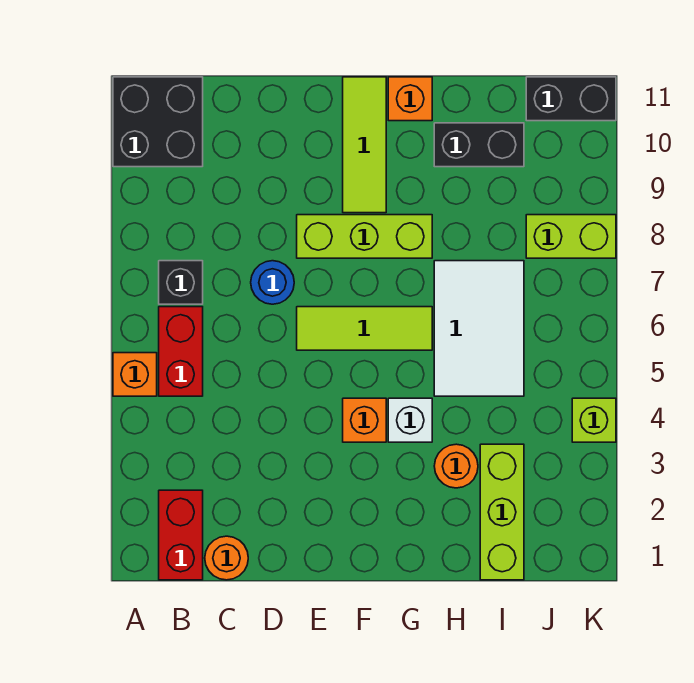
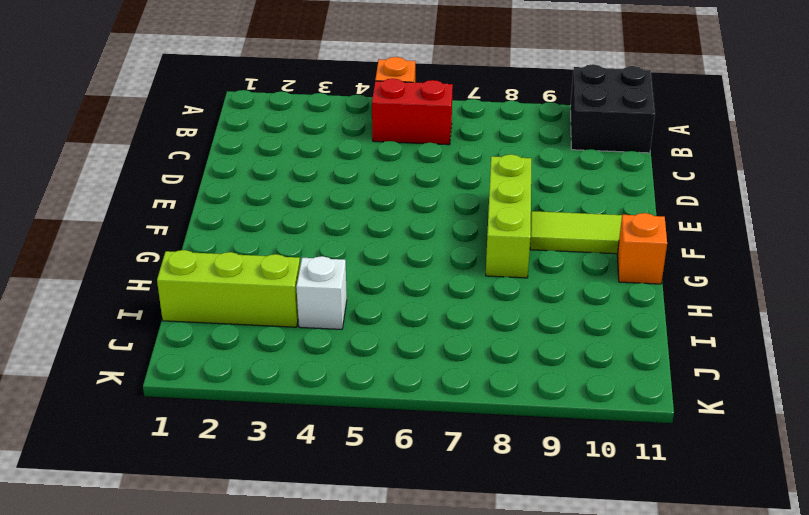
white brick I4 level 1 -> white brick G4 level 1
none -> red brick B1:B2 level 1
none -> black brick B7 level 1
none -> orange round brick C1 level 1

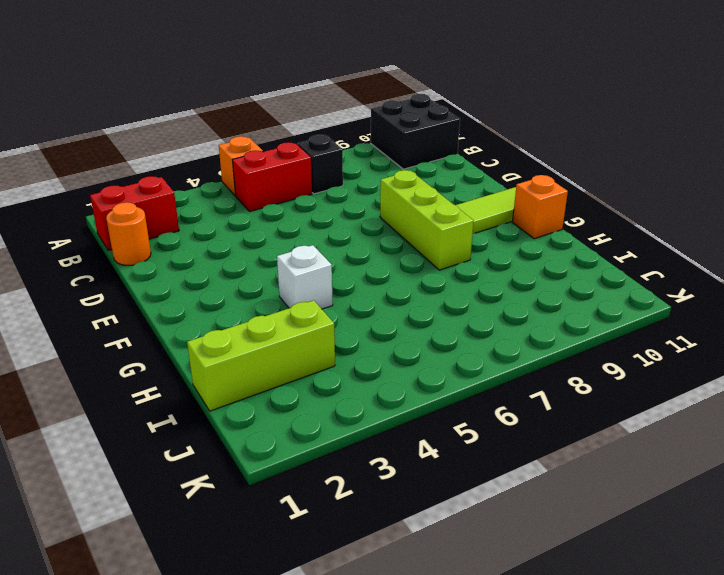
none -> blue round brick D7 level 1
none -> lime tile E6:G6 level 1
none -> orange brick F4 level 1

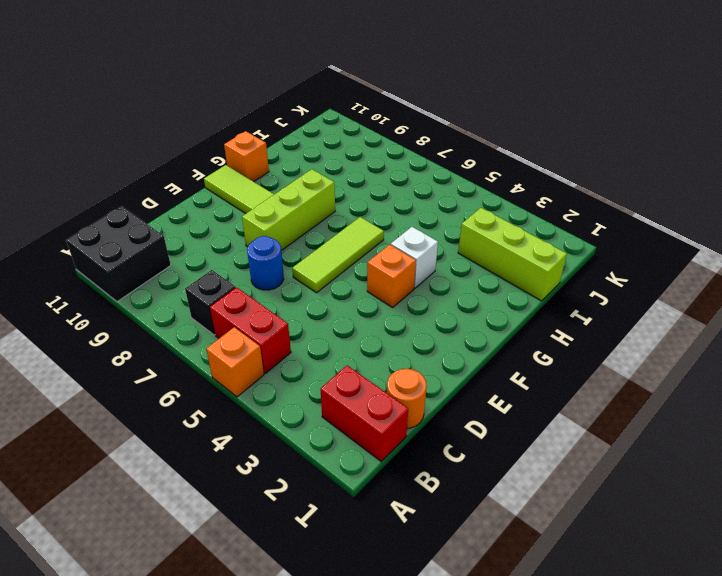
none -> orange round brick H3 level 1
none -> white tile H5:I7 level 1
none -> black brick H10:I10 level 1

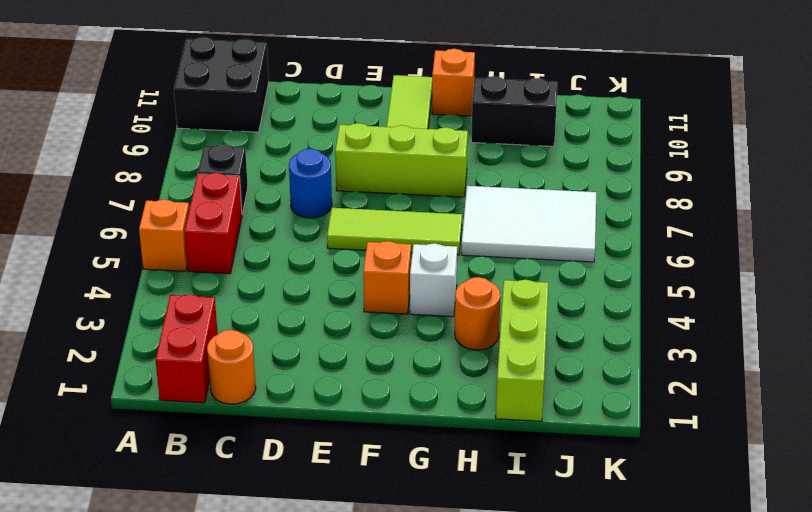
white tile H6:J7 level 1 -> white tile H5:I7 level 1
none -> lime brick J8:K8 level 1
none -> black brick J11:K11 level 1
none -> lime brick K4 level 1

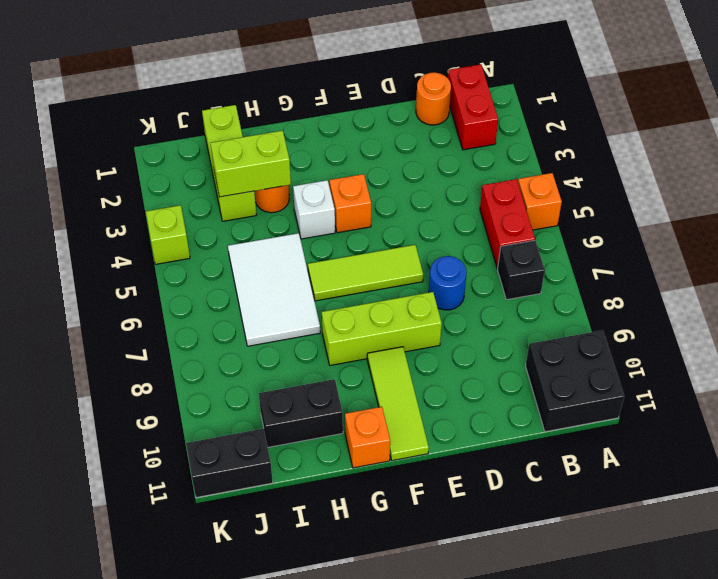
lime brick H3:I3 level 2 -> lime brick J8:K8 level 1

